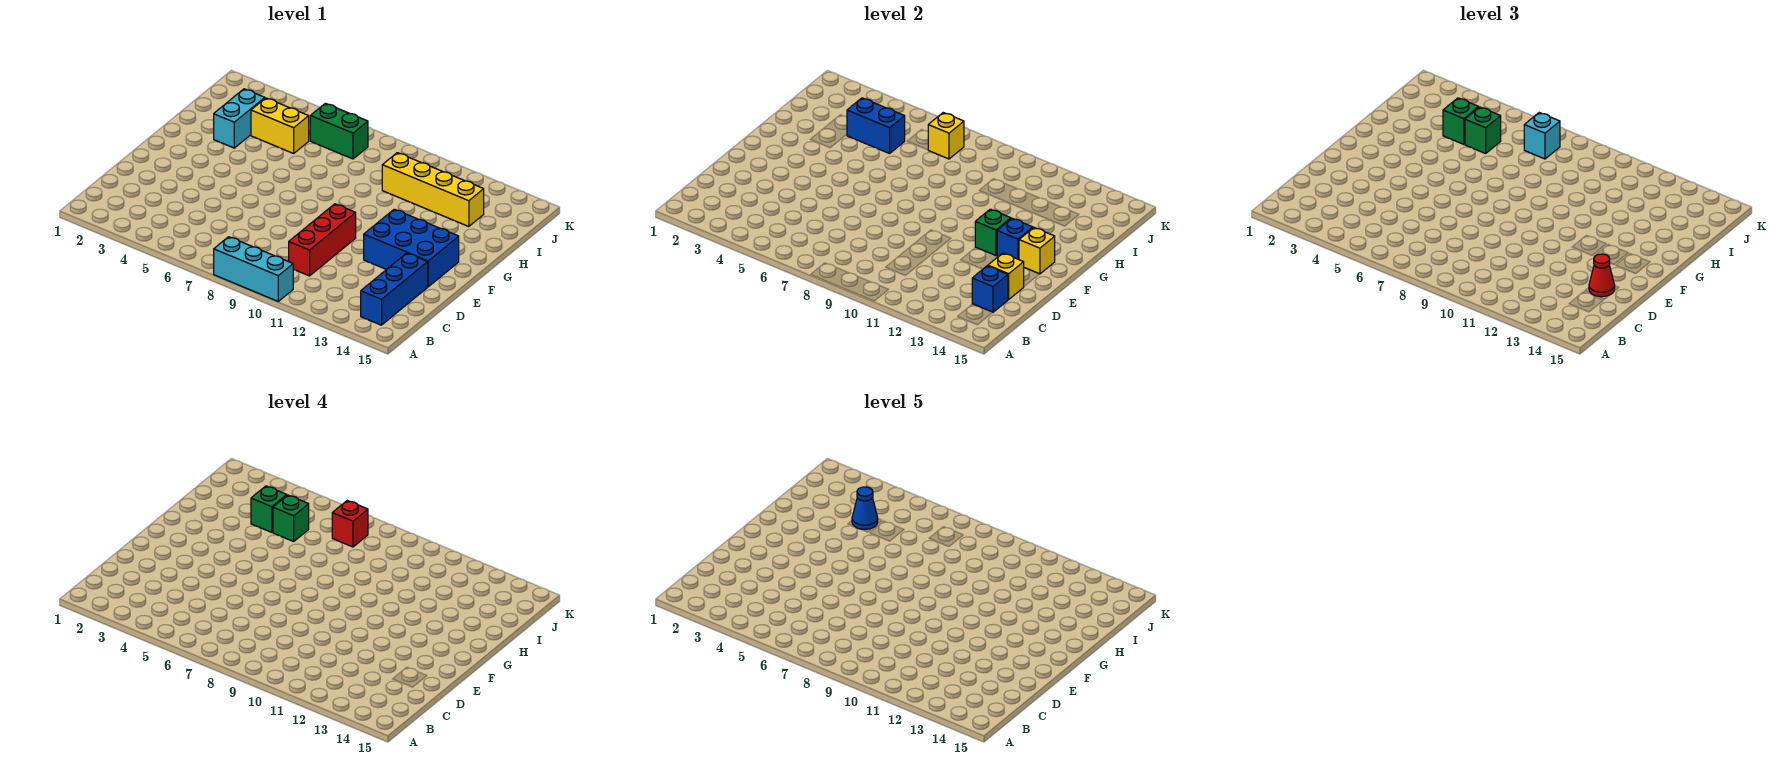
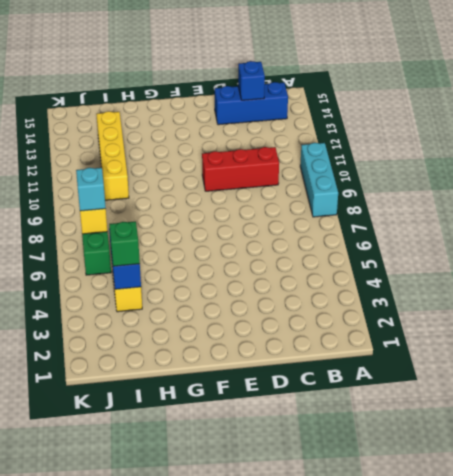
none -> blue brick E12:F14 level 1
none -> cyan brick H3:I3 level 1
none -> yellow brick D14 level 2

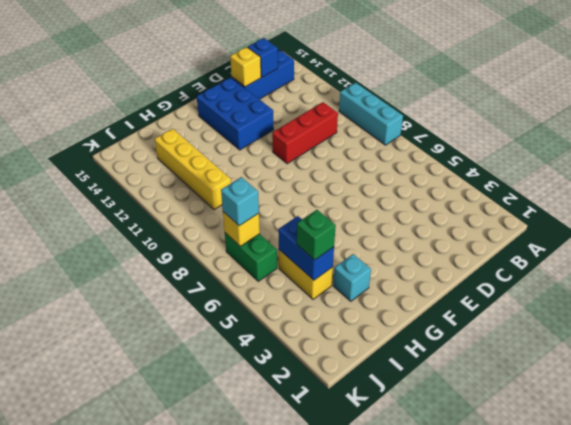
cyan brick H3 level 1 -> cyan brick H3:I3 level 1
none -> green brick F12 level 2
none -> blue brick F13 level 2
none -> yellow brick F14 level 2

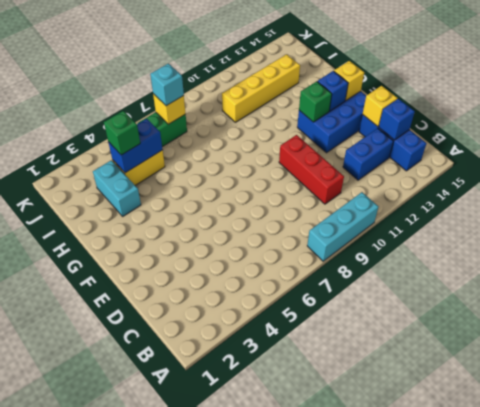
blue brick C12:C13 level 1 -> none
none -> red cone D14 level 3
none -> green brick I5 level 3
none -> green brick I4 level 4

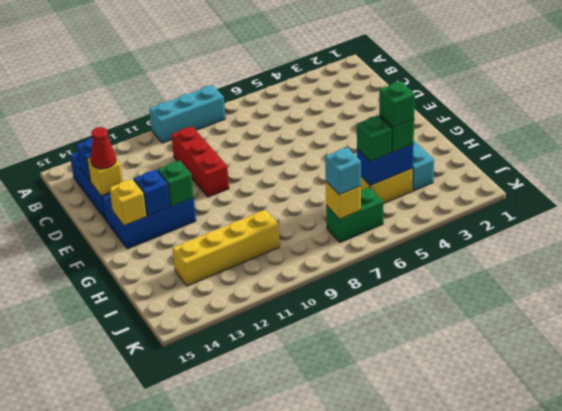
none -> green brick I5 level 4
none -> red brick J7 level 4
none -> blue cone I4 level 5

